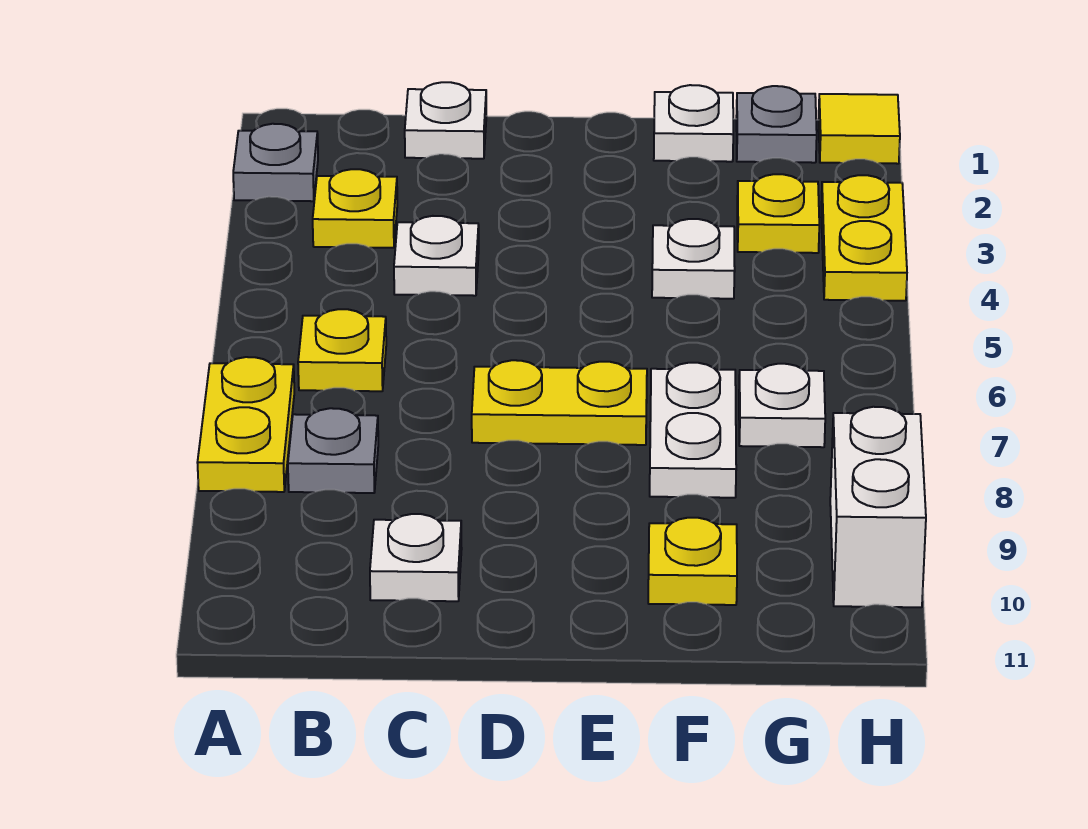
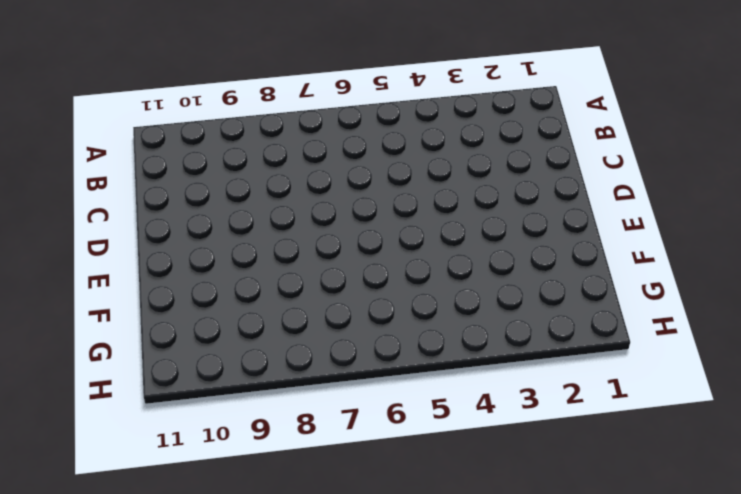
none -> grey plate A2 level 1
none -> yellow plate A7:A8 level 1
none -> yellow plate B3 level 1

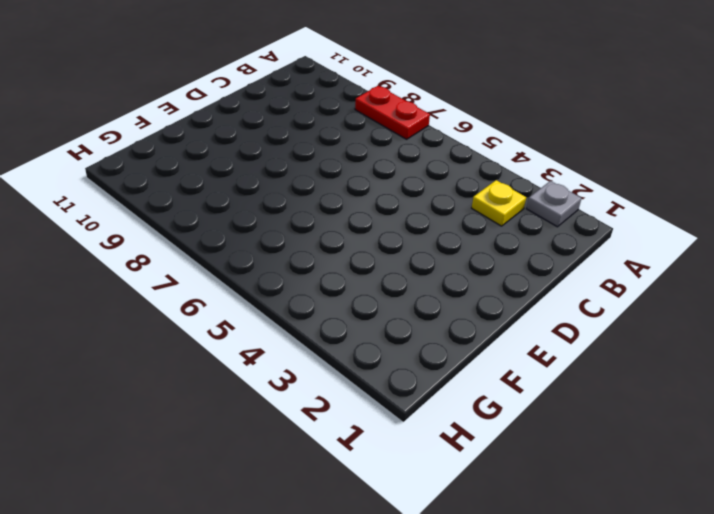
red plate A7:A8 level 1 -> yellow plate A7:A8 level 1
none -> yellow plate B6 level 1
none -> grey plate B8 level 1
none -> white plate C1 level 1

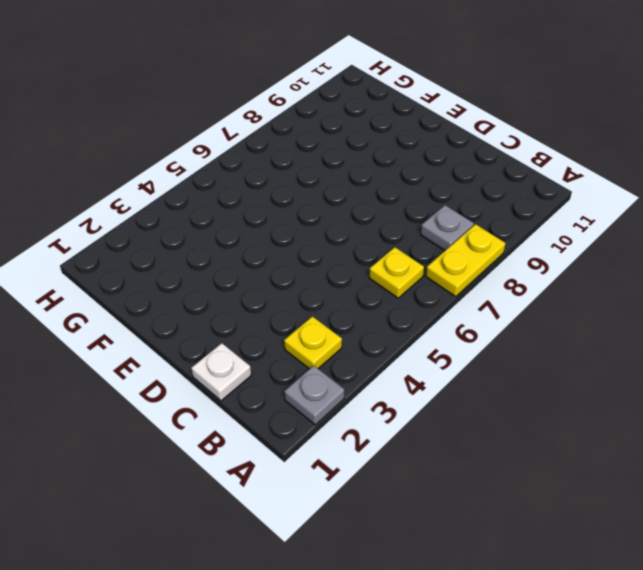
none -> white plate C4 level 1
none -> white plate C10 level 1
none -> yellow plate D7:E7 level 1

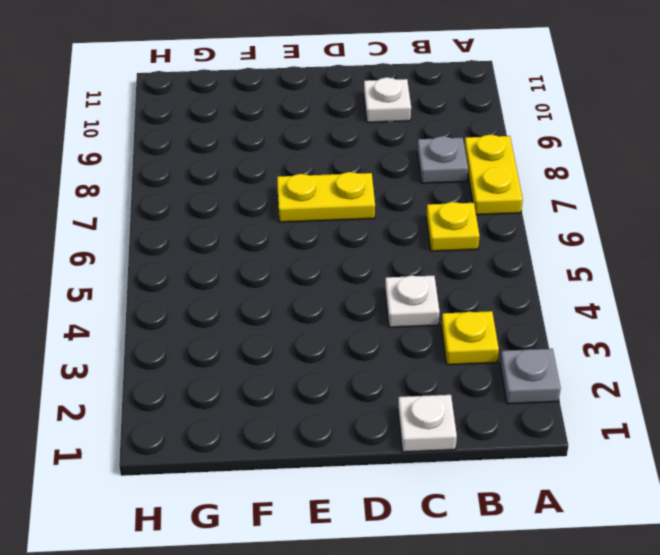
none -> white plate F1 level 1
none -> white plate F4 level 1
none -> white plate F7:F8 level 1

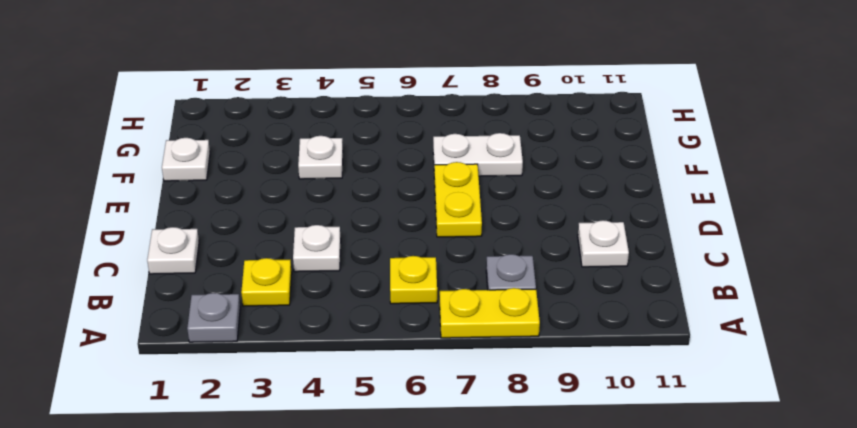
none -> yellow plate F10 level 1
none -> grey plate G1 level 1
none -> yellow plate G3 level 1

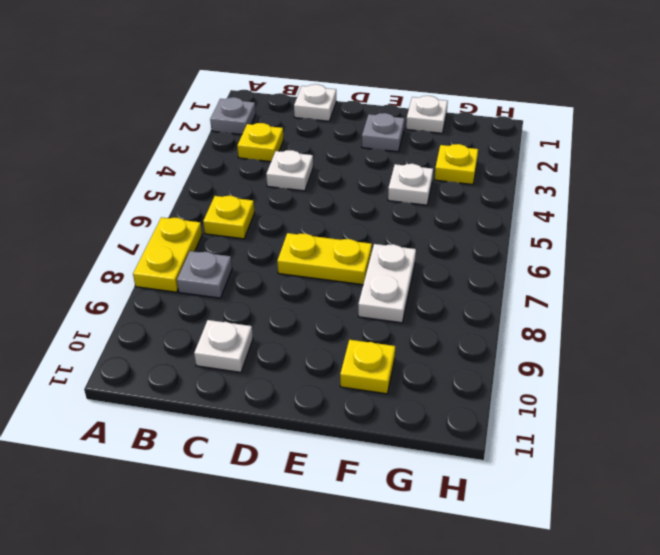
grey plate E2 level 1 -> grey plate G1 level 1
none -> white plate G7 level 1
none -> yellow tile H1 level 1
none -> yellow plate H3:H4 level 1

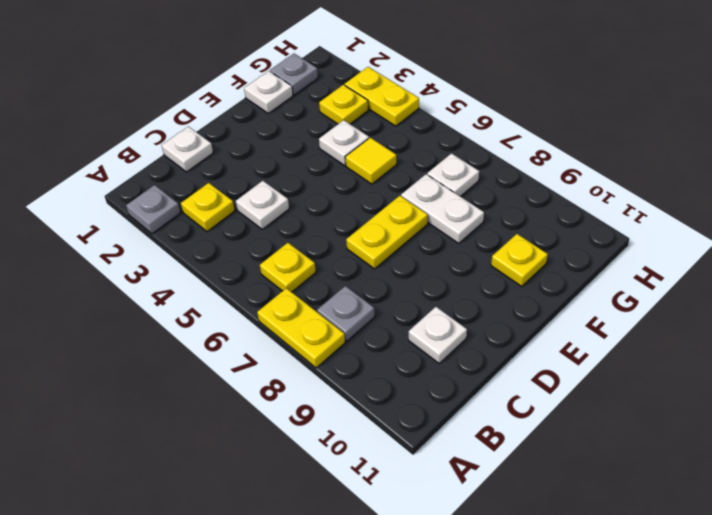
yellow tile F5 level 1 -> yellow tile H1 level 1
none -> white brick H9:H10 level 1

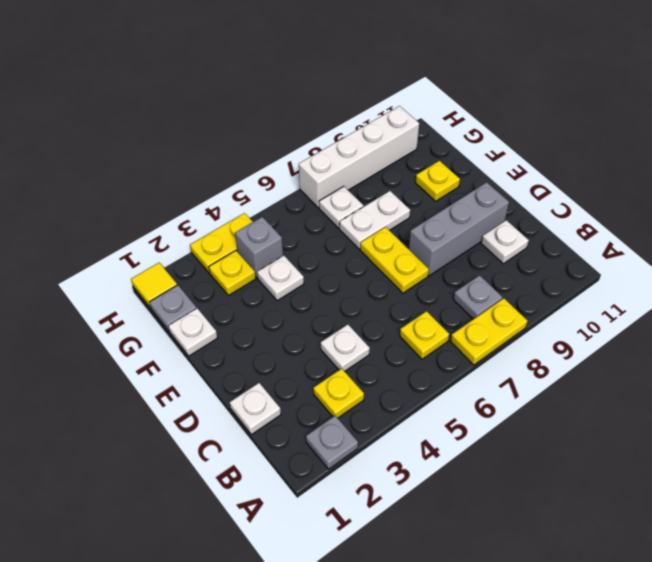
grey brick D8:D10 level 1 -> none
grey brick G4 level 1 -> none
white brick H7:H10 level 1 -> white brick H9:H10 level 1

